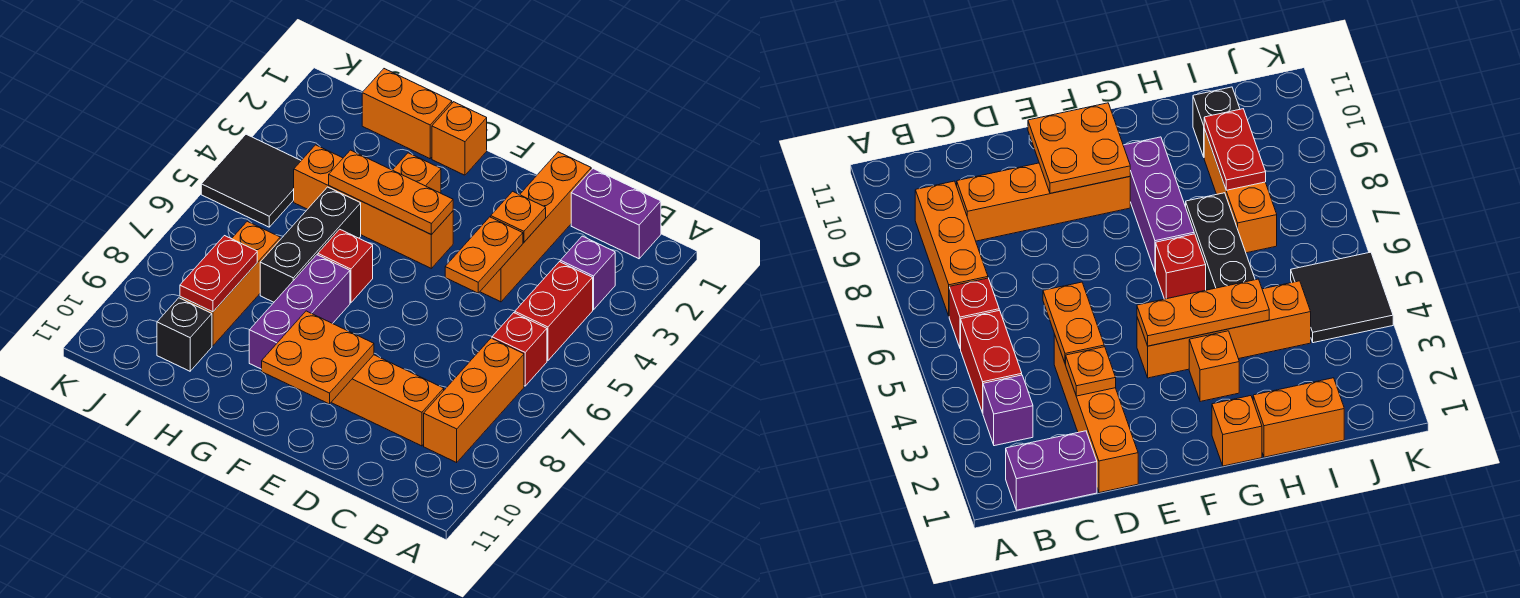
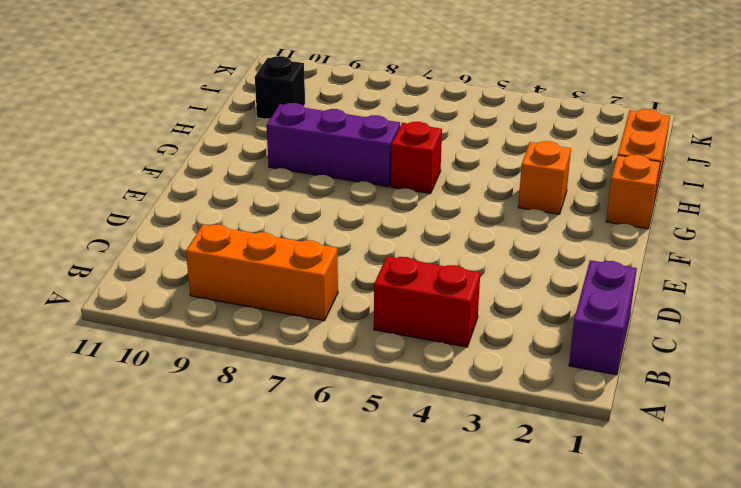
none -> purple brick B3 level 1
none -> red brick B6 level 1
none -> orange brick C9:F9 level 1

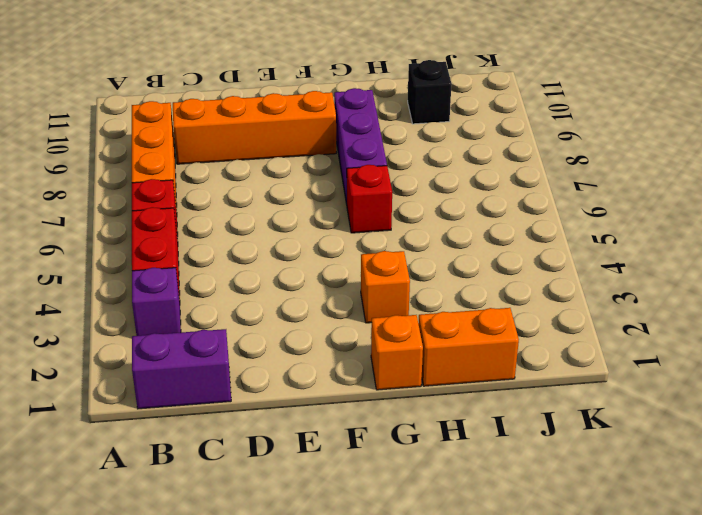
none -> orange brick D1:D4 level 1
none -> orange brick F4:I4 level 1
none -> black brick H5:H7 level 1

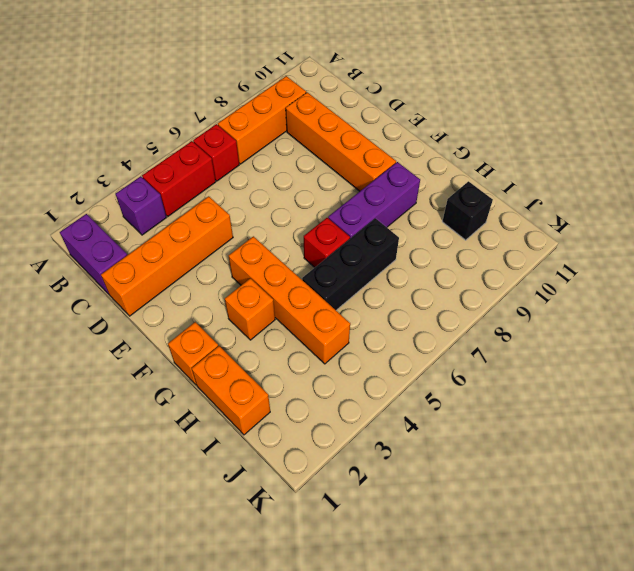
none -> orange brick I7:I9 level 1
none -> black tile J4:K5 level 1
none -> orange plate D3 level 2

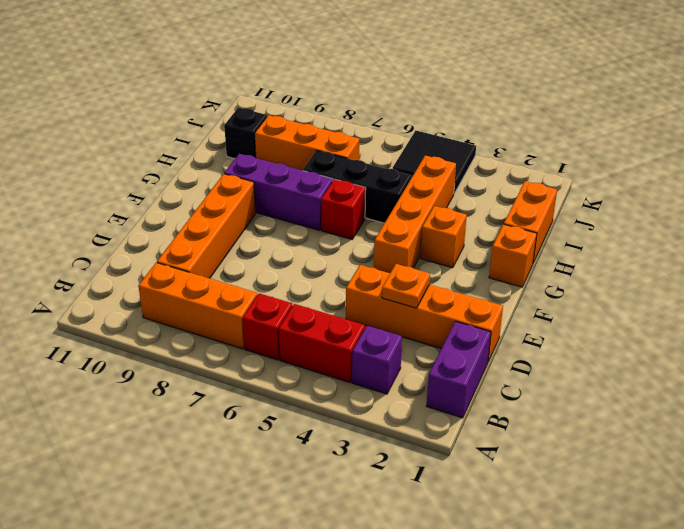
none -> orange plate D4:D5 level 2
none -> orange plate E9:F10 level 2
none -> orange plate F4:H4 level 2

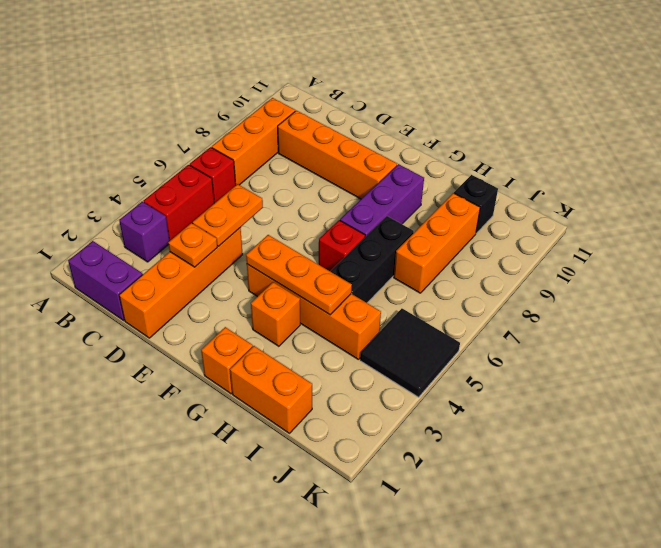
none -> orange plate E9:F10 level 2
none -> red plate I8:I9 level 2

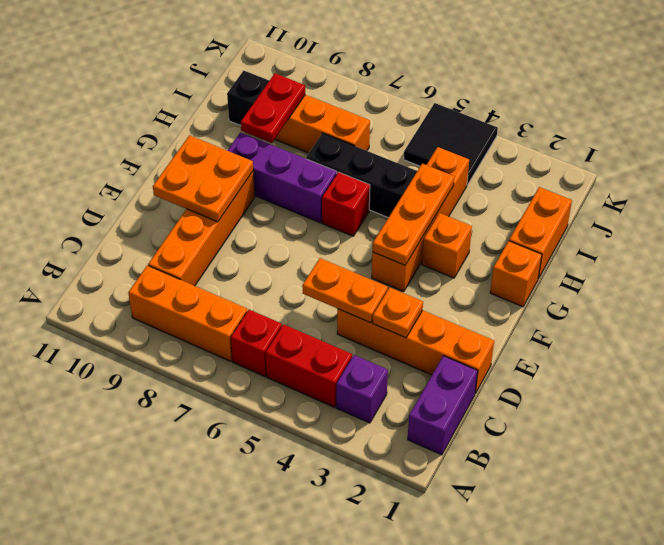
red plate H9:I9 level 2 -> red plate I8:I9 level 2

